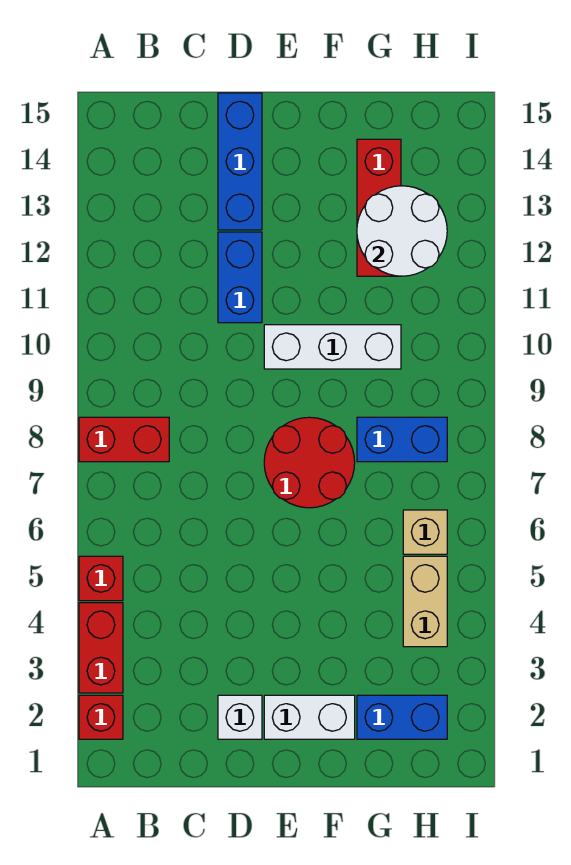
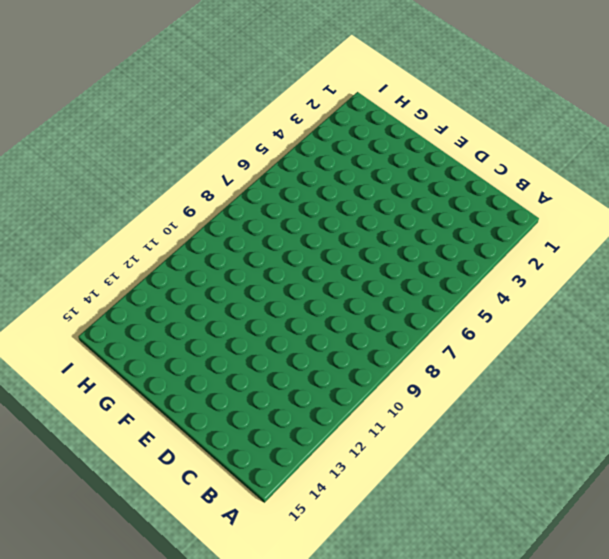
none -> red brick A2 level 1
none -> red brick A3:A4 level 1
none -> red brick A5 level 1

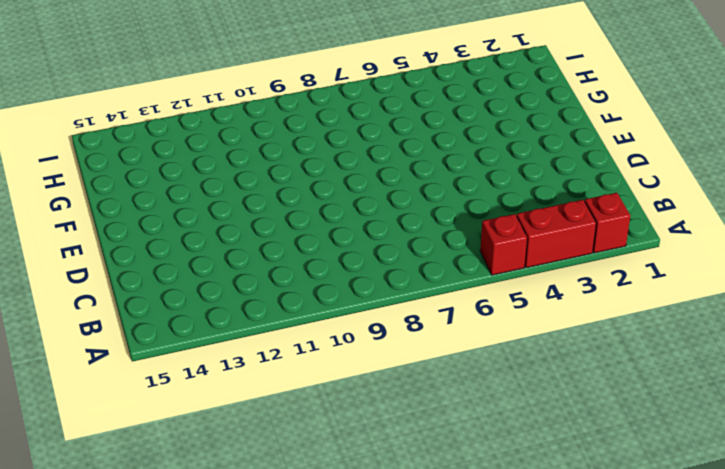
none -> red brick A8:B8 level 1
none -> white brick D2 level 1
none -> blue brick D11:D12 level 1

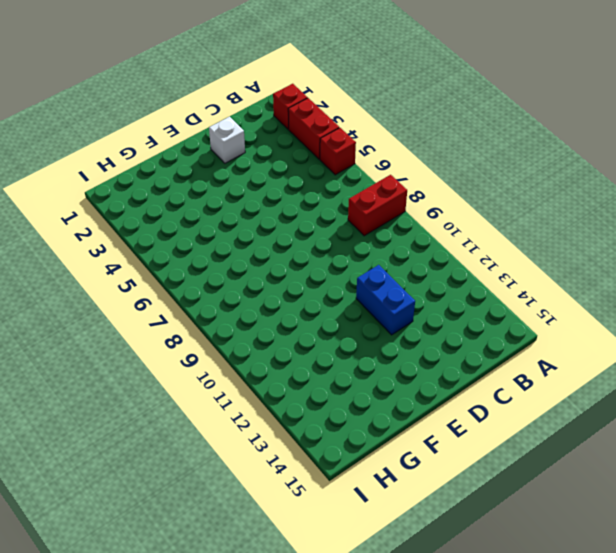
none -> blue brick D13:D15 level 1
none -> white brick E2:F2 level 1
none -> red round brick E7:F8 level 1

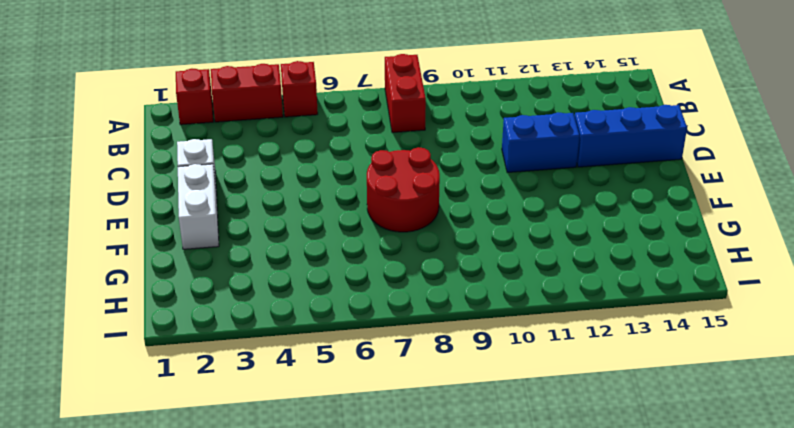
none -> white brick E10:G10 level 1
none -> blue brick G2:H2 level 1
none -> blue brick G8:H8 level 1

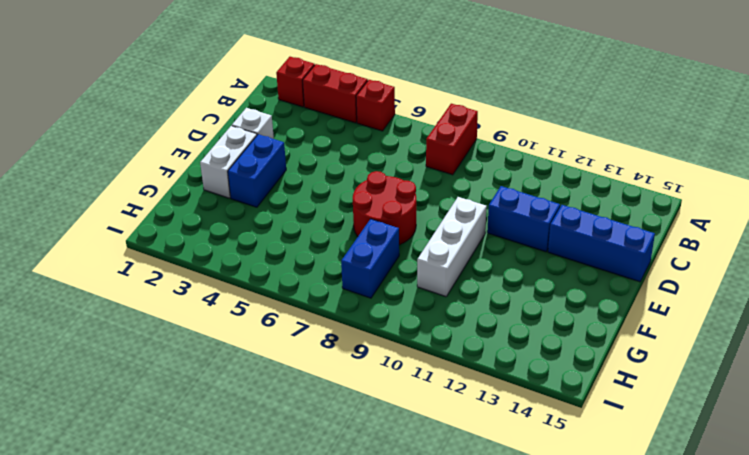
blue brick E3:F3 level 1 -> blue brick G2:H2 level 1
none -> red brick G12:G14 level 1
none -> tan brick H4:H5 level 1
none -> tan brick H6 level 1

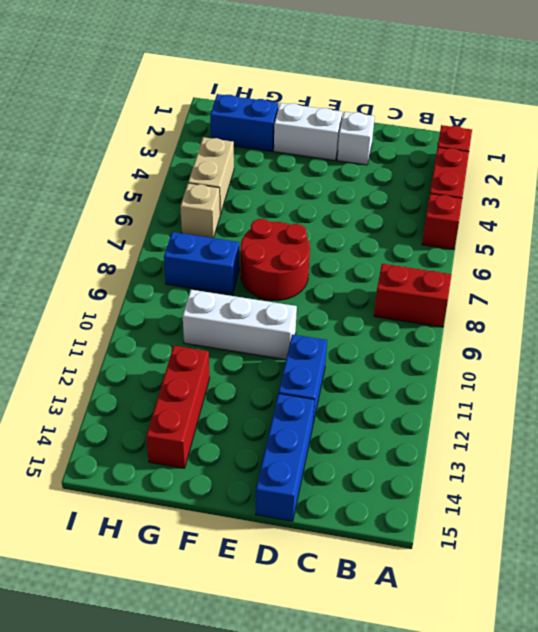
none -> white round brick G12:H13 level 2

